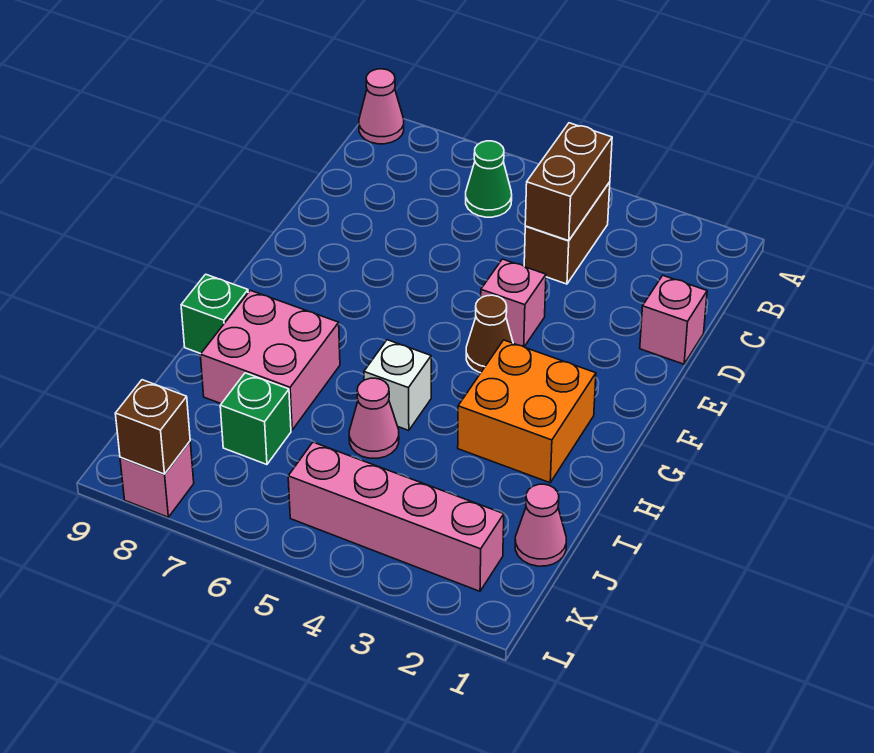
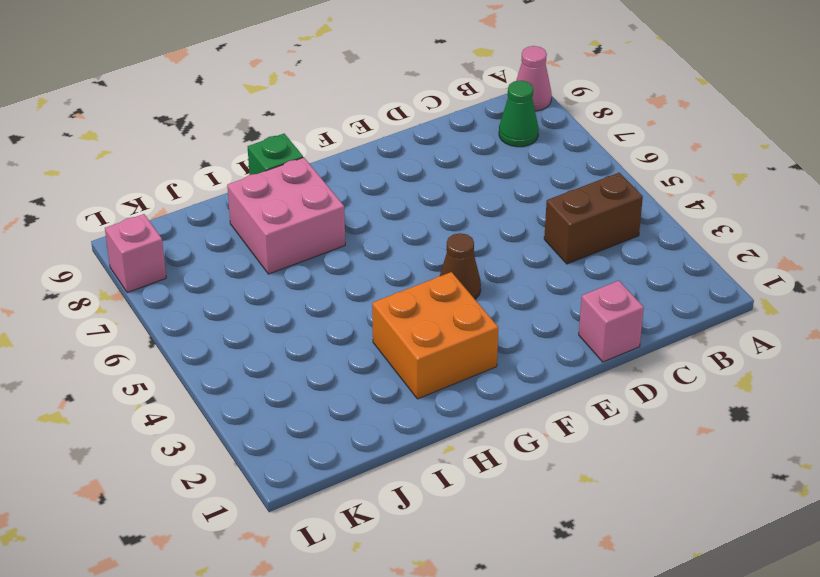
green cone B8 level 1 -> green cone B6 level 1
none -> pink brick E4 level 1
none -> white brick H5 level 1
none -> pink cone I5 level 1

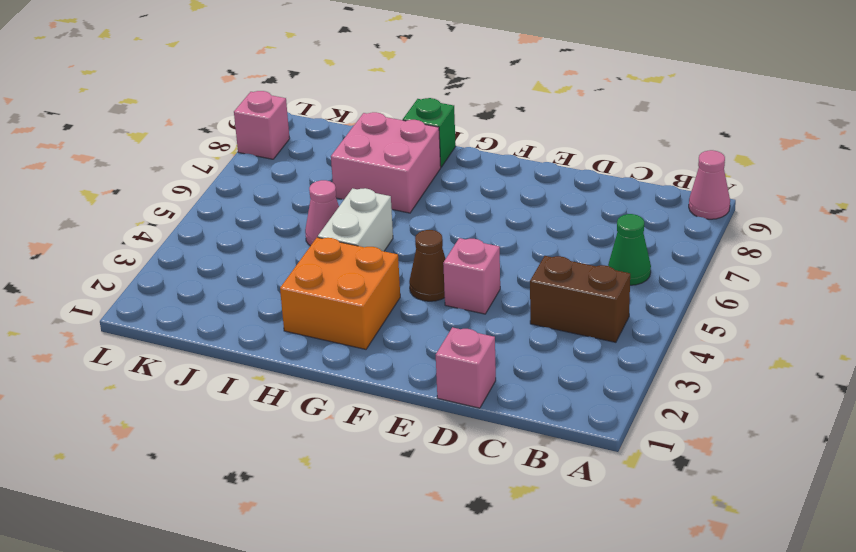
white brick H4:H5 level 1 -> white brick H5 level 1
none -> pink cone J1 level 1
none -> green brick J7 level 1
none -> pink brick K2:K5 level 1

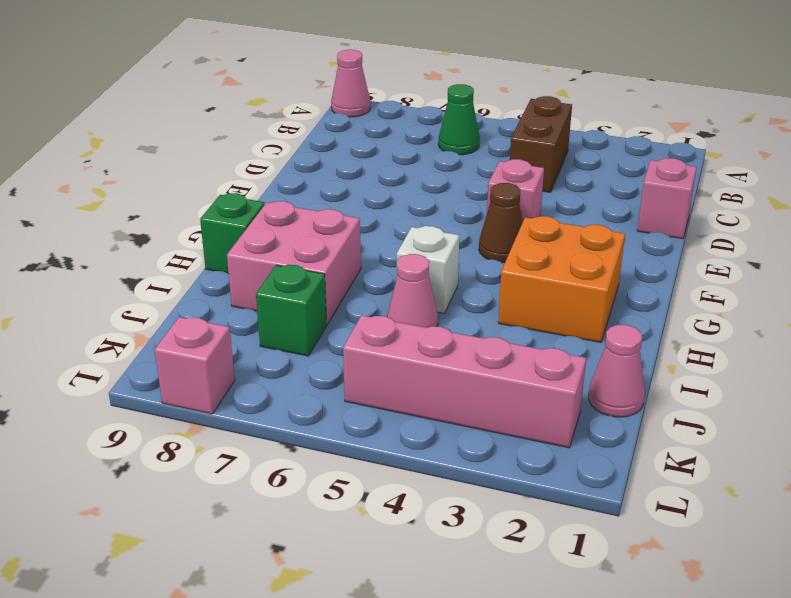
none -> brown brick B4:C4 level 2
none -> brown brick L8 level 2

